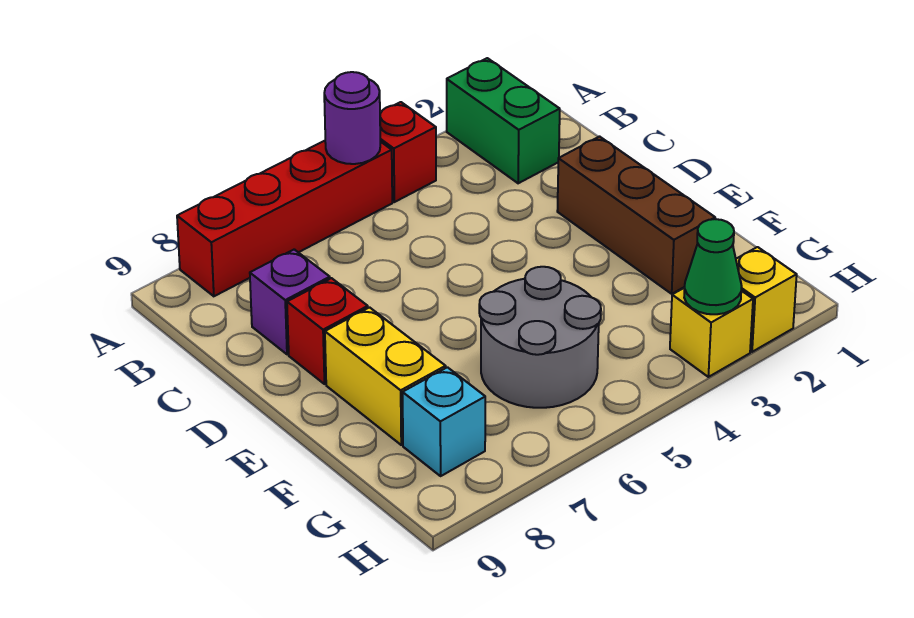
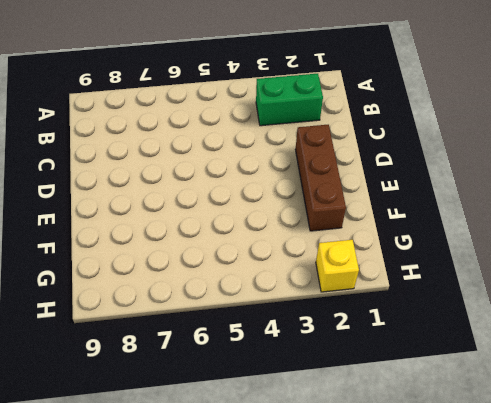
green brick B2:B3 level 1 -> green brick A2:B2 level 1
none -> red brick A4 level 1
none -> red brick A5:A8 level 1
none -> purple brick C8 level 1

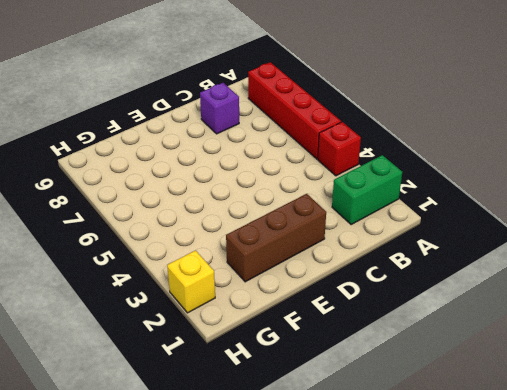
none -> red brick D8 level 1
none -> yellow brick E8:F8 level 1
none -> grey round brick F5:G6 level 1

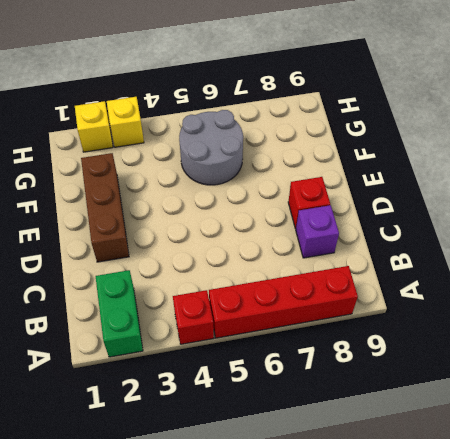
none -> yellow brick E8:F8 level 1
none -> cyan brick G8 level 1
none -> purple round brick A5 level 2

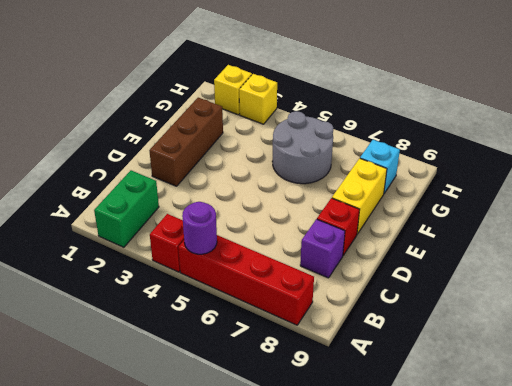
none -> green cone H3 level 2

